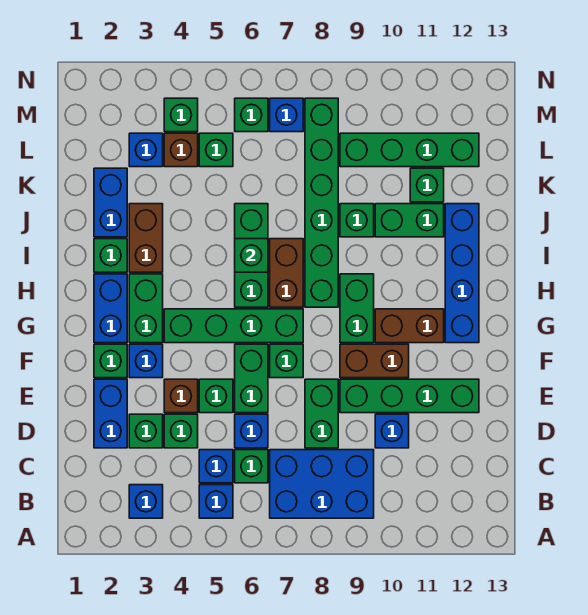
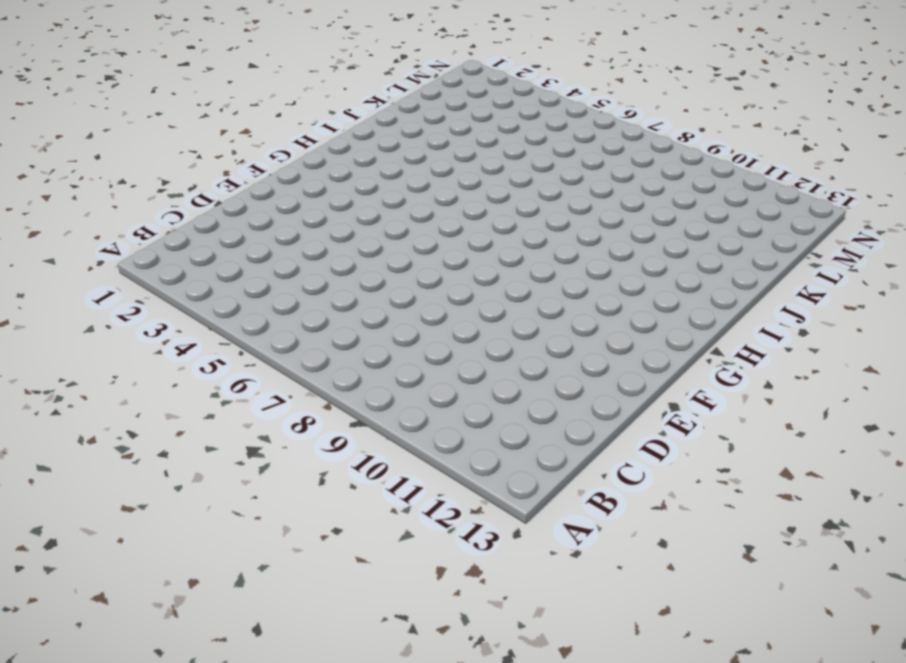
none -> blue brick B3 level 1
none -> blue brick B5 level 1
none -> blue brick B7:C9 level 1
none -> blue brick C5 level 1

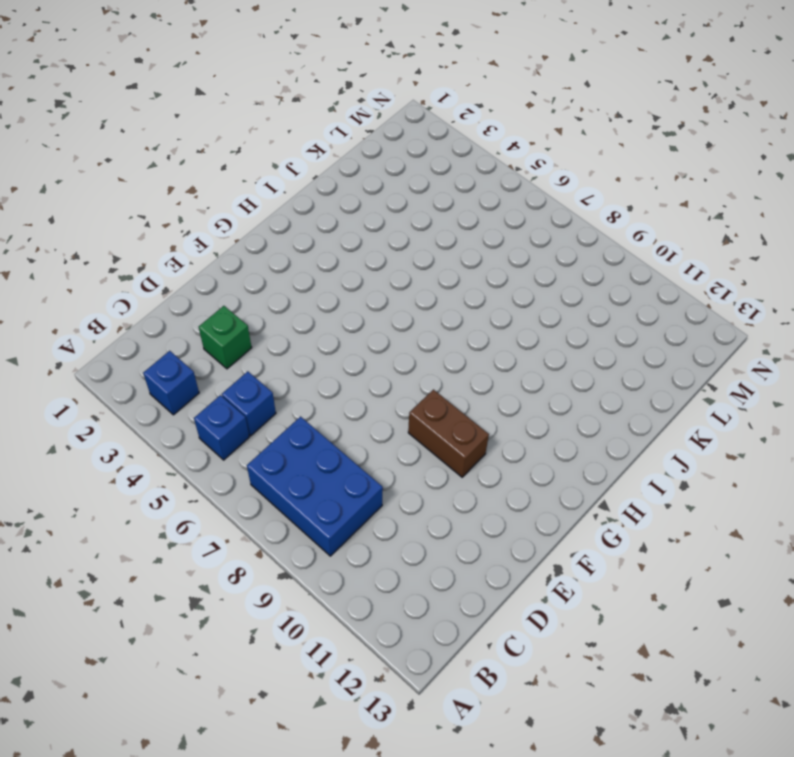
none -> green brick C6 level 1
none -> blue brick D2:E2 level 1
none -> green brick D4 level 1
none -> blue brick D6 level 1

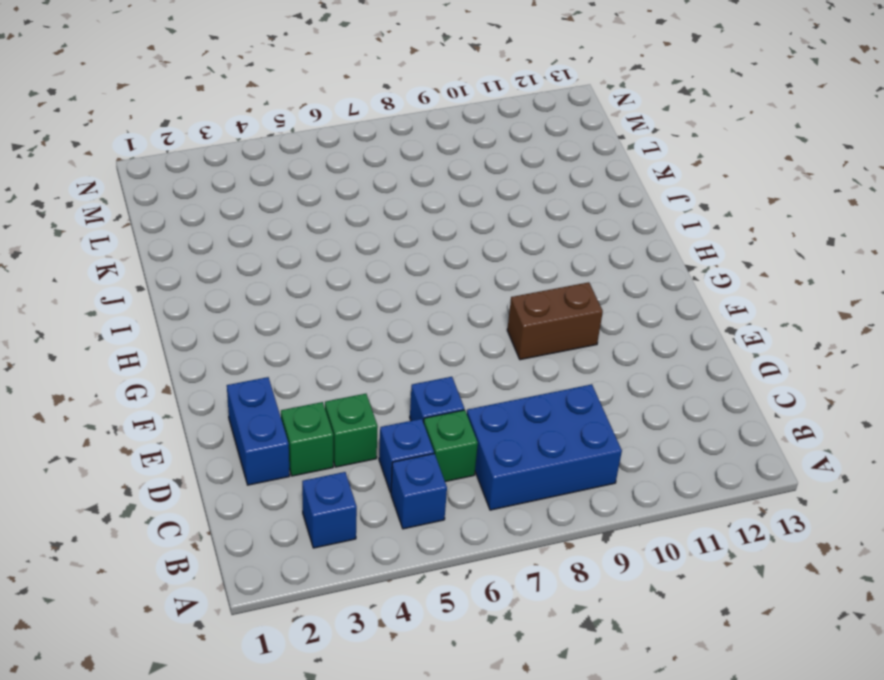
none -> green brick D8:E8 level 1
none -> blue brick D10 level 1
none -> brown brick E4 level 1
none -> green brick E5 level 1

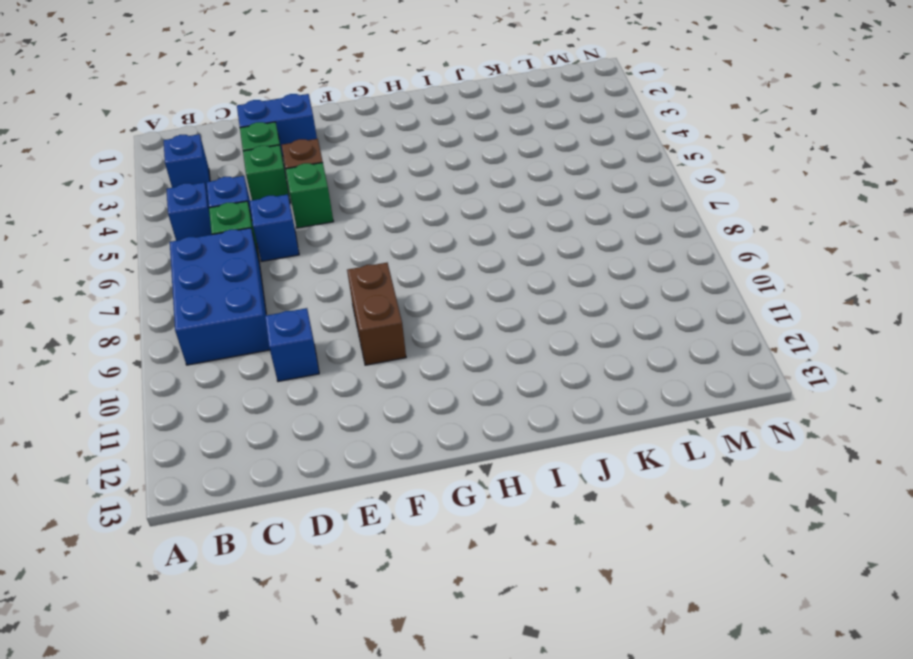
none -> green brick D8:E8 level 1
none -> green brick E6:F6 level 1
none -> green brick E9:E12 level 1
none -> green brick F2 level 1

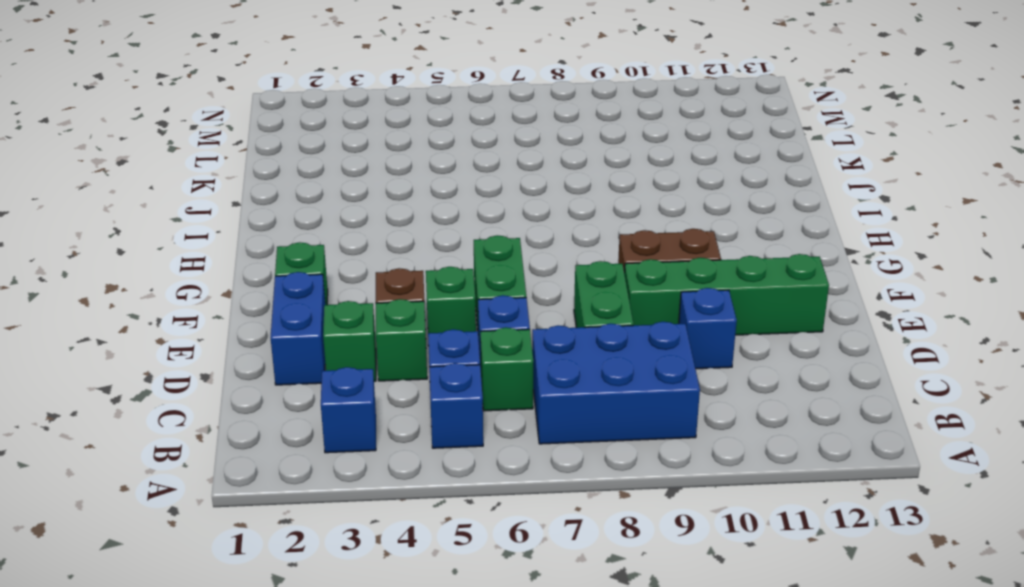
none -> blue brick F3 level 1
none -> green brick F7 level 1
none -> blue brick G2:H2 level 1
none -> green brick G3:H3 level 1

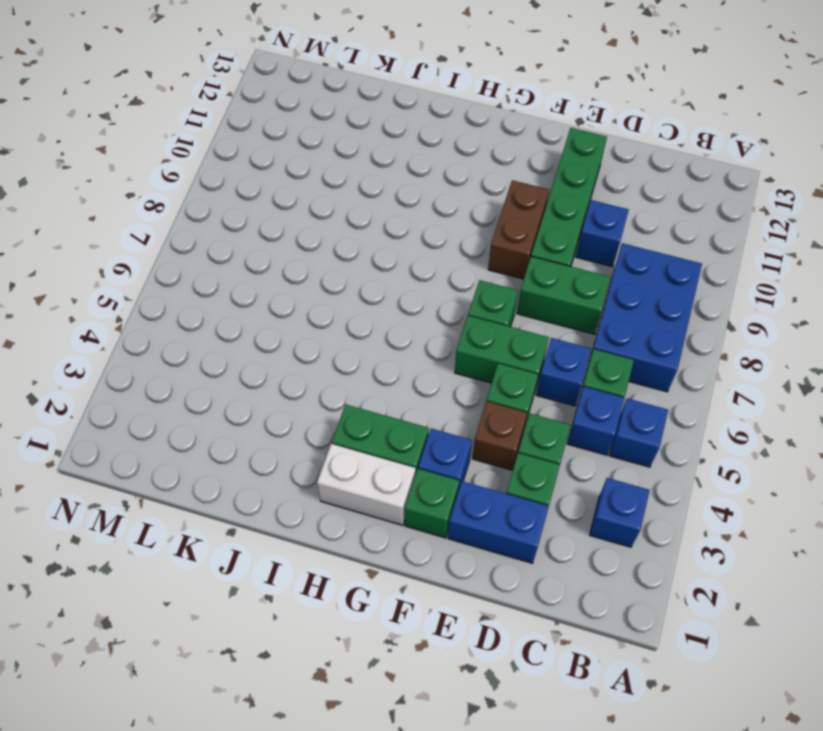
white brick G2:H2 level 1 -> blue brick G2:H2 level 1
none -> green brick G4:G7 level 1
none -> green brick G9:H9 level 1
none -> brown brick G10:G11 level 1
none -> blue brick G12:J12 level 1

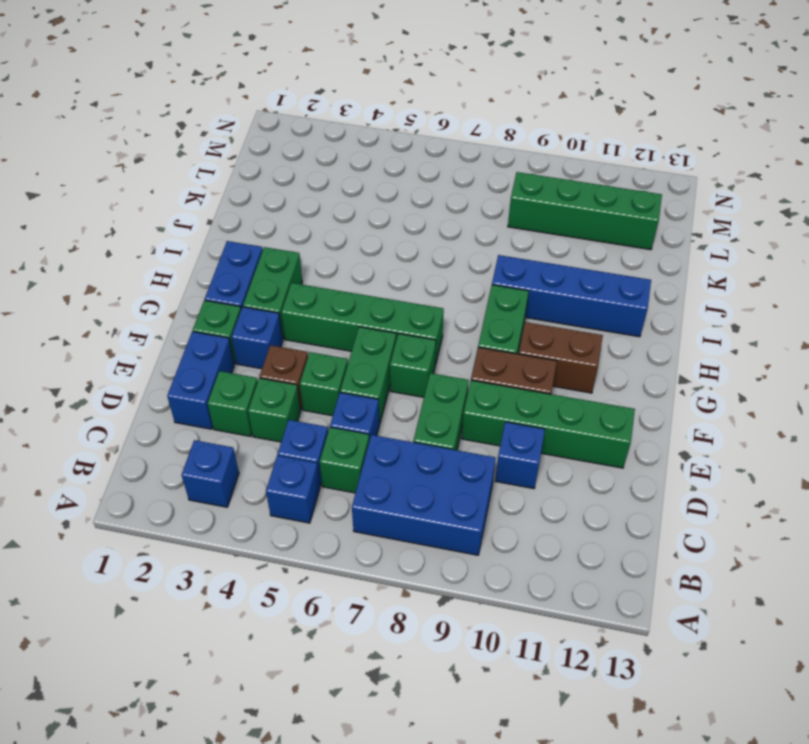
blue brick I9:I12 level 1 -> blue brick G12:J12 level 1
none -> green brick H6:J6 level 1
none -> brown brick H7:I7 level 1
none -> green brick H8:M8 level 1
none -> green brick I2 level 1

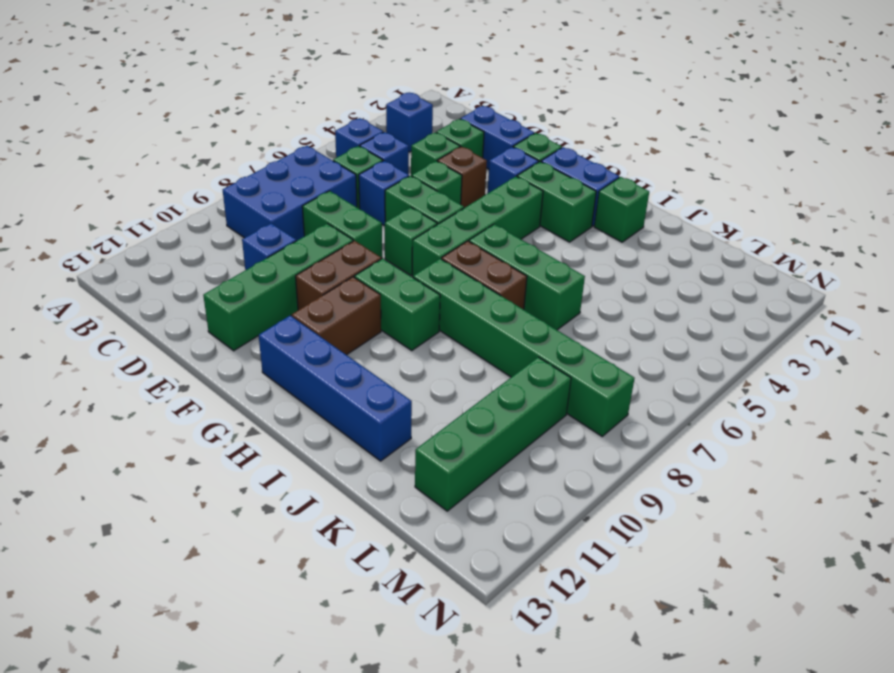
none -> brown brick I3:J3 level 1
none -> blue brick J2:K2 level 1
none -> green brick J9 level 1
none -> green brick J10:J11 level 1

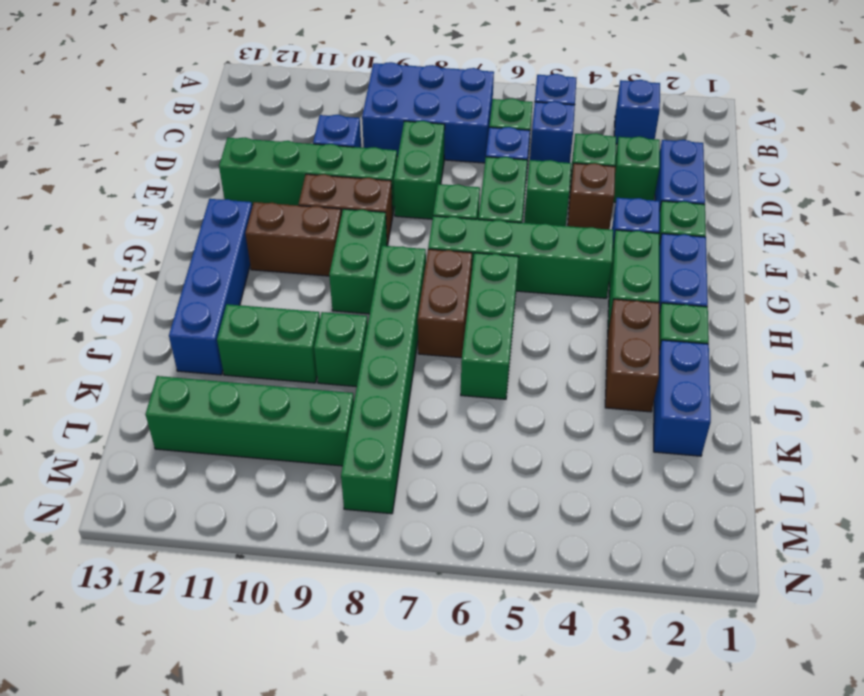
none -> green brick K11 level 1
none -> blue brick L3 level 1
none -> brown brick L4 level 1
none -> green brick L5 level 1

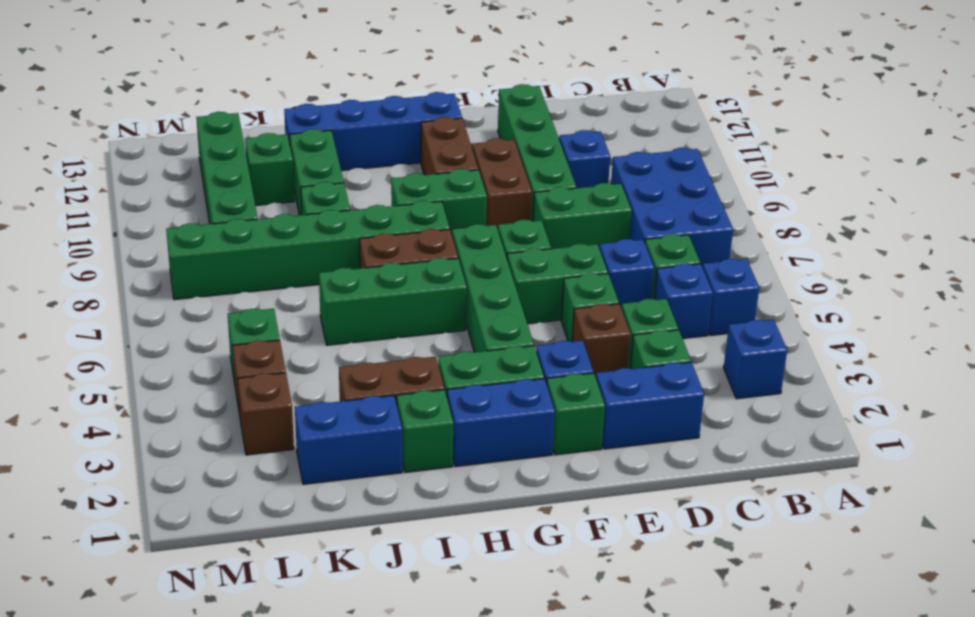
brown brick L3 level 1 -> blue brick L3 level 1
none -> green brick M4 level 1
none -> green brick M6 level 1
none -> blue brick M7 level 1
none -> green brick I6 level 2

